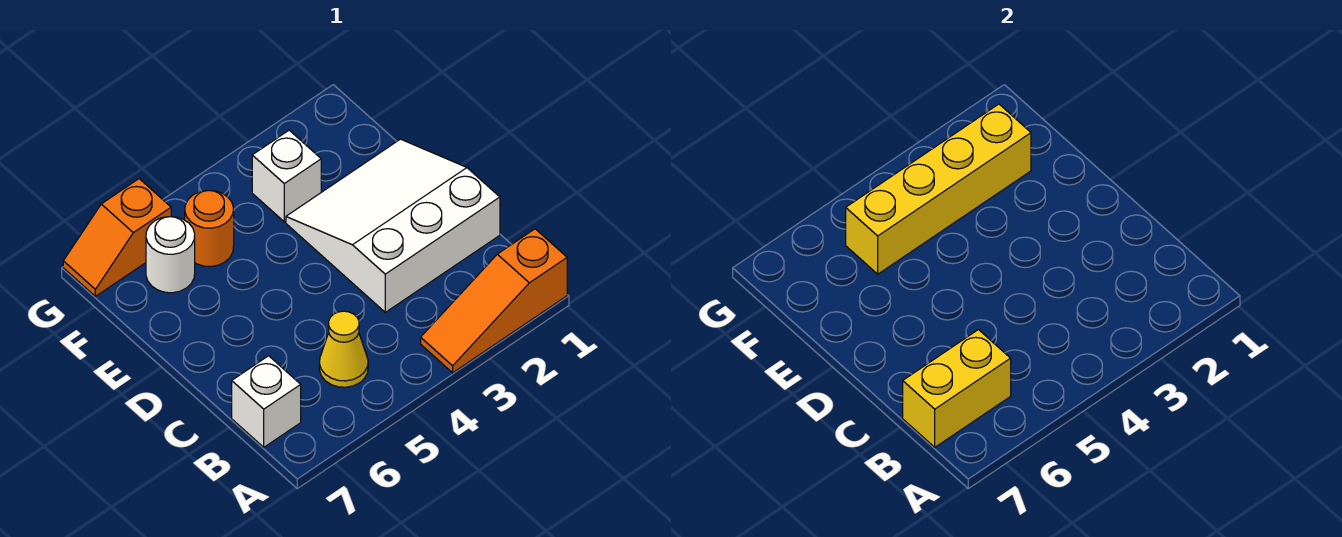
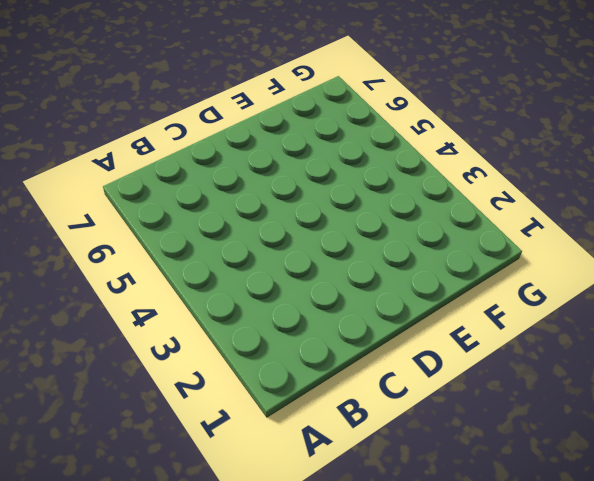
none -> orange slope A1:A3 level 1 top 1
none -> yellow cone B5 level 1

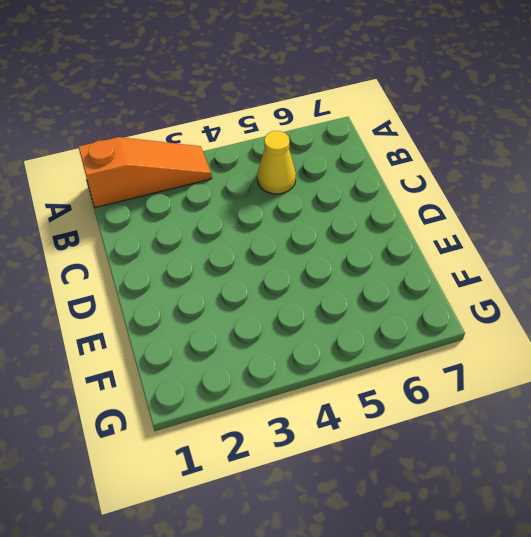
none -> white brick B7 level 1
none -> white slope C1:E3 level 1 top C

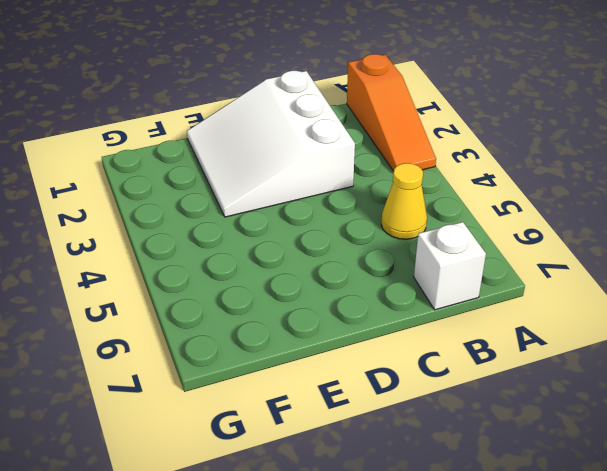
none -> white brick F3 level 1
none -> orange round brick F5 level 1

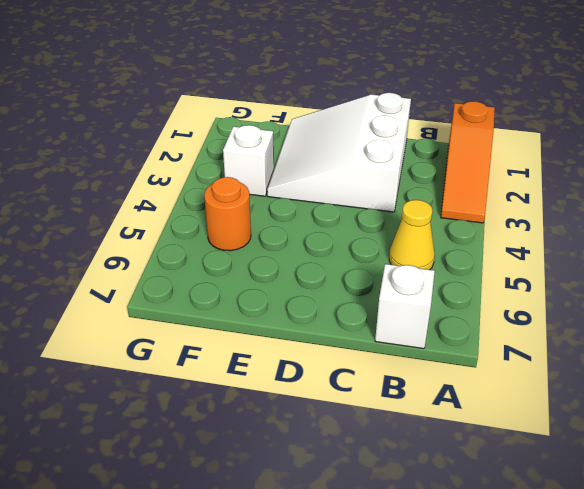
none -> white round brick F6 level 1
none -> orange slope G6:G7 level 1 top 6

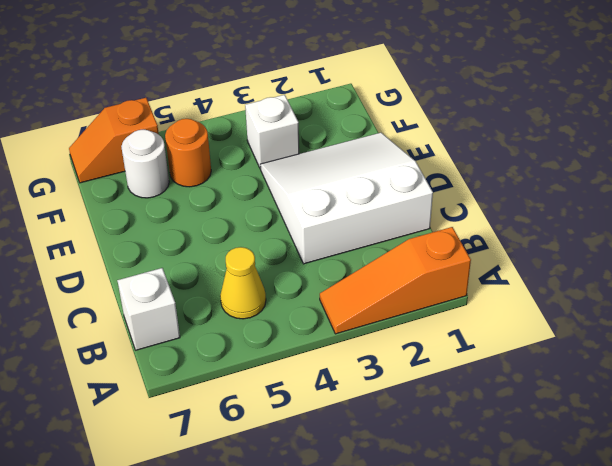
none -> yellow brick B6:B7 level 2
none -> yellow brick F2:F5 level 2

